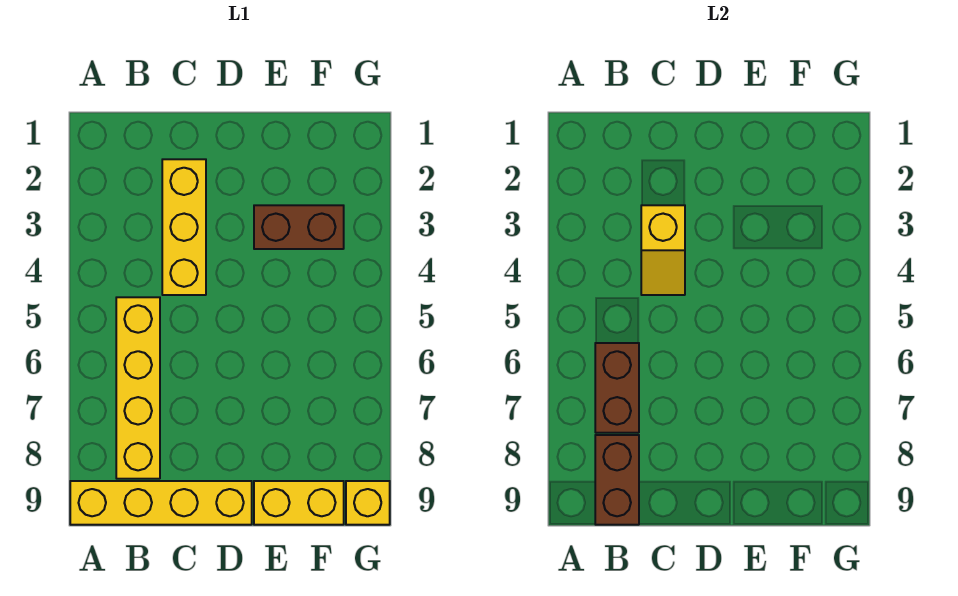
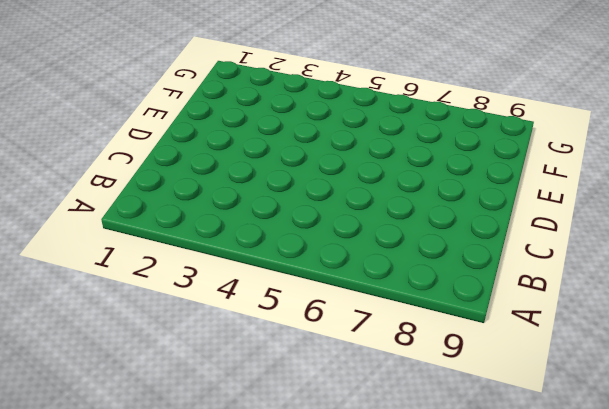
none -> yellow brick A9:D9 level 1
none -> yellow brick B5:B8 level 1

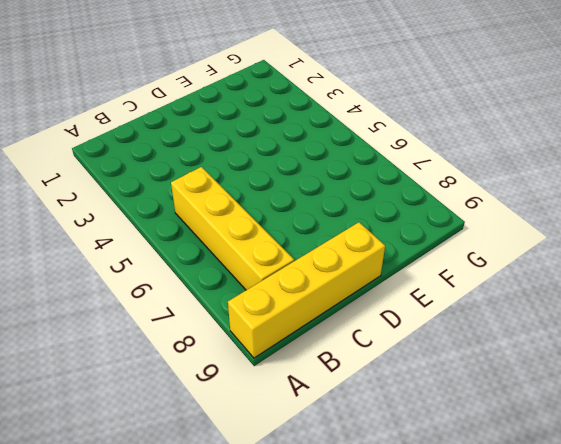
none -> yellow brick C2:C4 level 1
none -> brown brick E3:F3 level 1

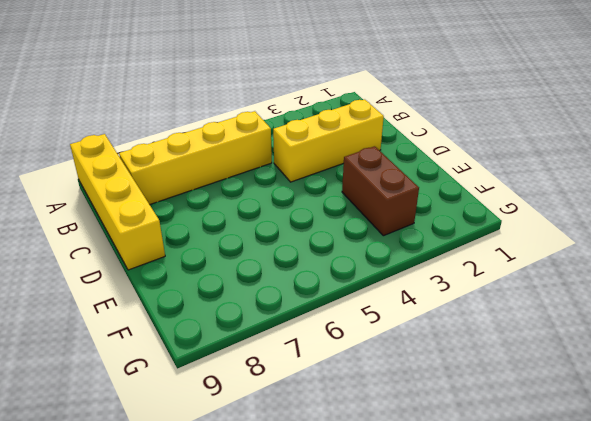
none -> yellow brick E9:F9 level 1
none -> yellow brick G9 level 1

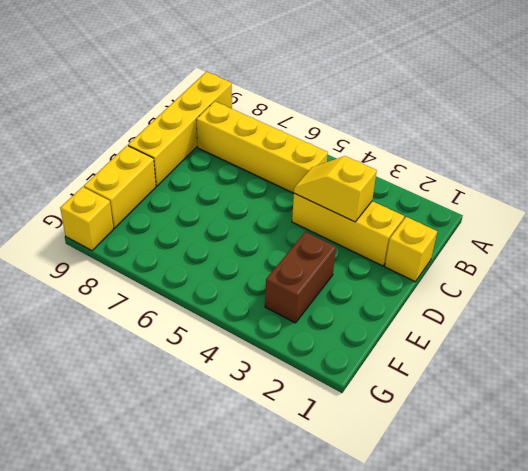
yellow brick C1 level 1 -> none
none -> brown brick B6:B7 level 2
none -> brown brick B8:B9 level 2

